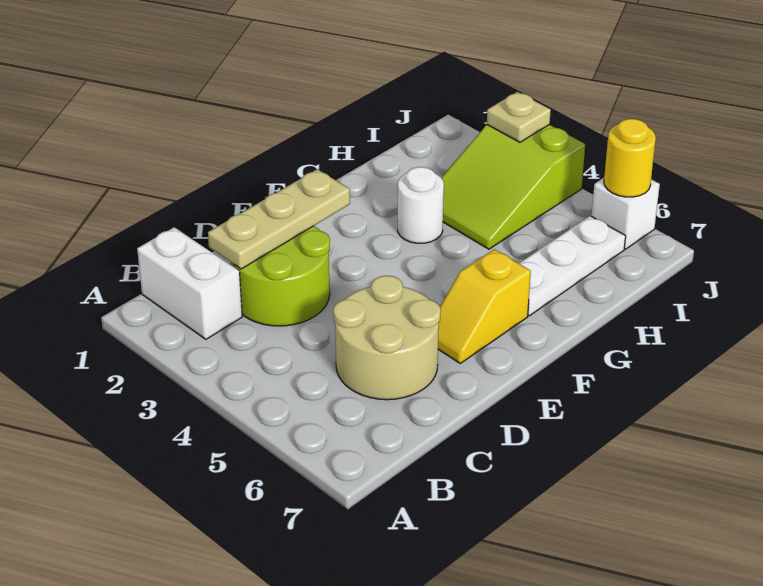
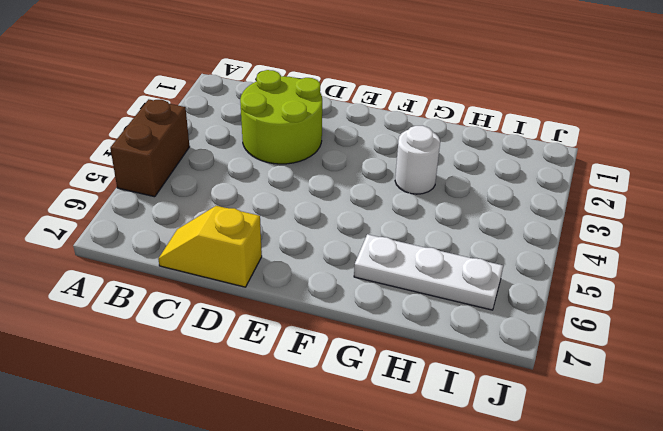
brown brick A4:A5 level 1 -> none
yellow slope C7:D7 level 1 top D -> yellow slope E6:F6 level 1 top F
none -> white brick B1:B2 level 1
none -> tan round brick C5:D6 level 1

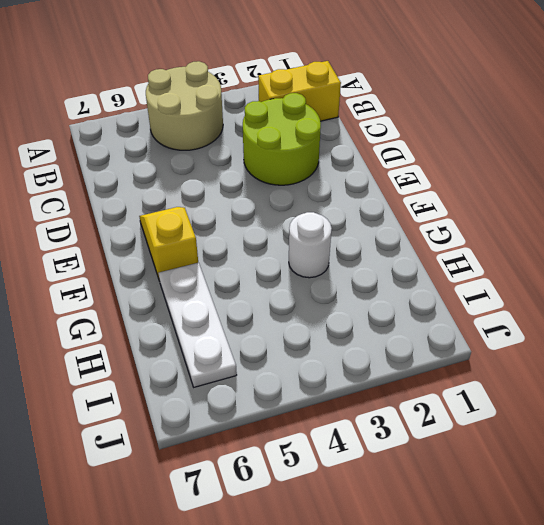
tan round brick A4:B5 level 1 -> tan round brick C5:D6 level 1
yellow brick B1:B2 level 1 -> white brick B1:B2 level 1
none -> lime slope H3:J4 level 1 top J
none -> white brick J6 level 1

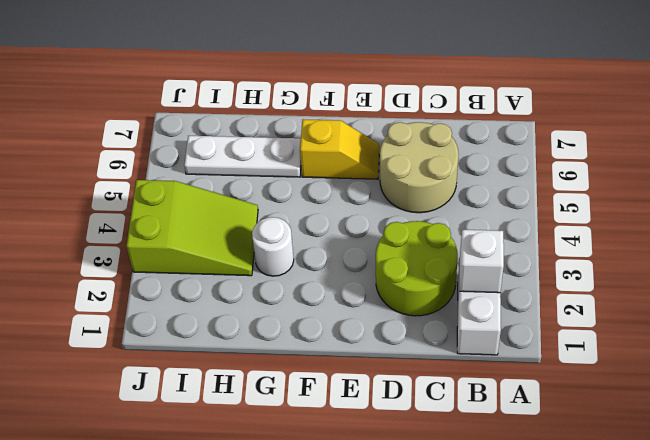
white brick B2 level 2 -> white brick J6 level 1
none -> tan plate C2:E2 level 2
none -> tan plate J3 level 2

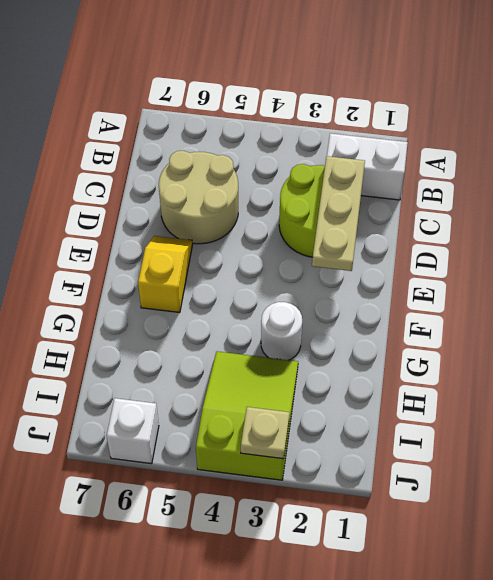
none -> white plate G6:I6 level 1
none -> yellow round brick J6 level 2

